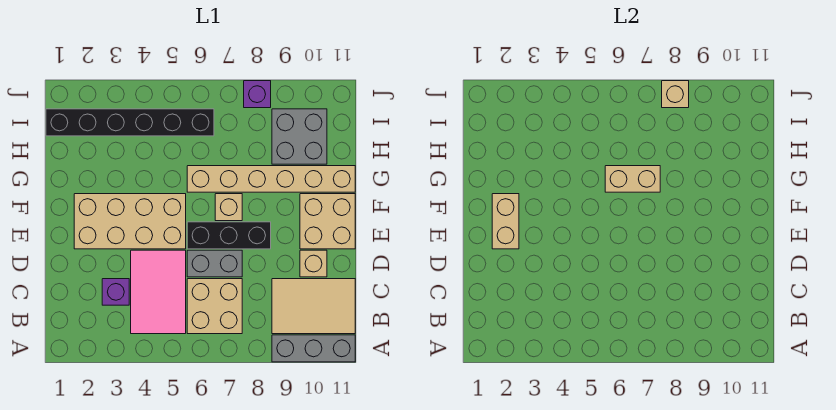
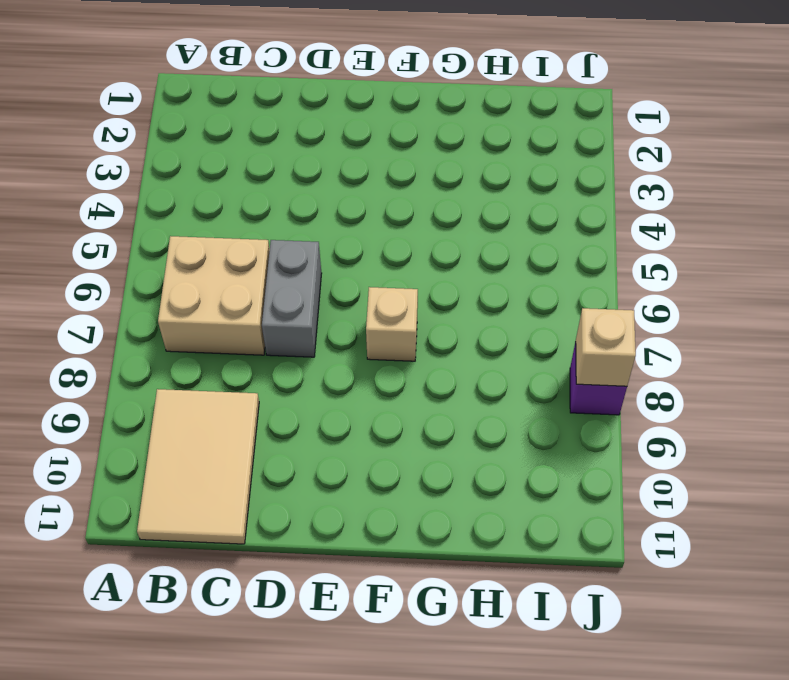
none -> grey brick A9:A11 level 1
none -> pink tile B4:D5 level 1
none -> purple brick C3 level 1

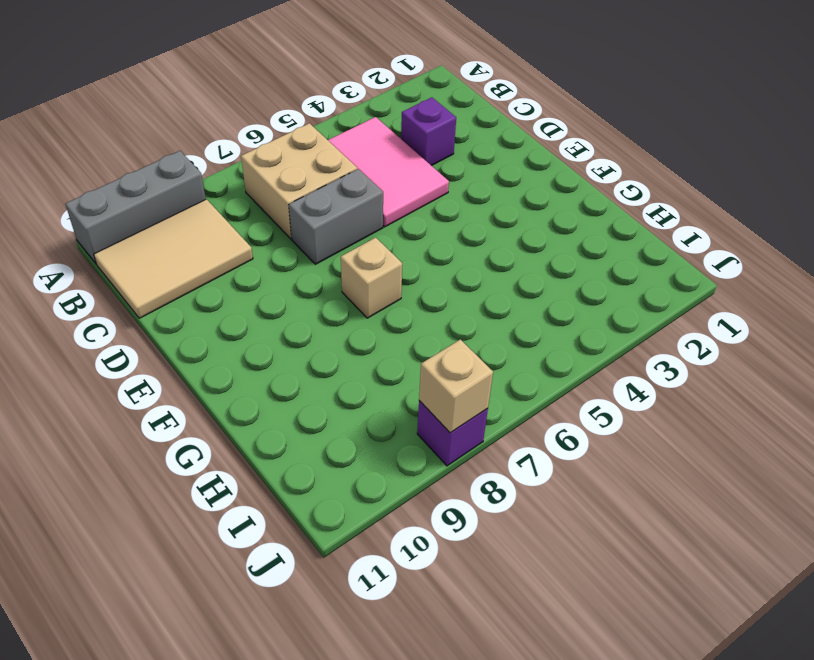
none -> tan brick D10 level 1
none -> tan brick E2:F5 level 1
none -> black brick E6:E8 level 1

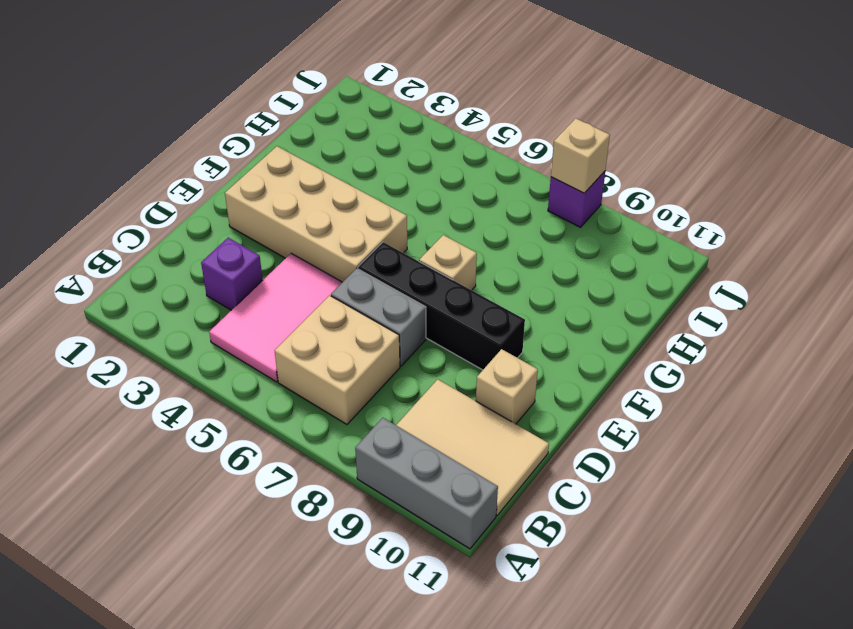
black brick E6:E9 level 1 -> black brick E6:E8 level 1
none -> tan brick E10:F11 level 1
none -> tan brick G6:G11 level 1
none -> grey brick H9:I10 level 1

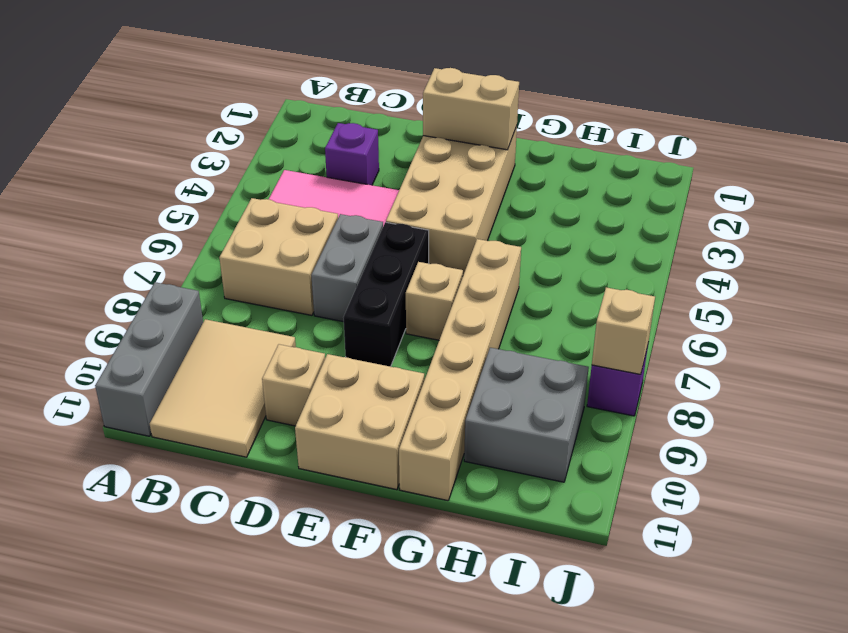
none -> black brick I1:I6 level 1
none -> tan brick G6:G7 level 2

